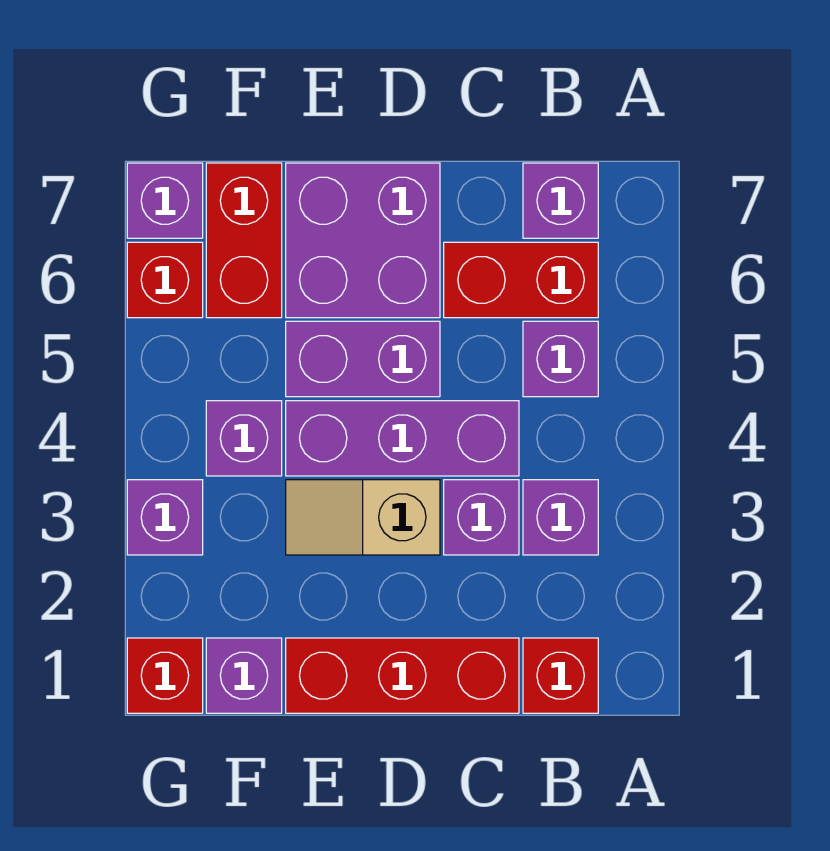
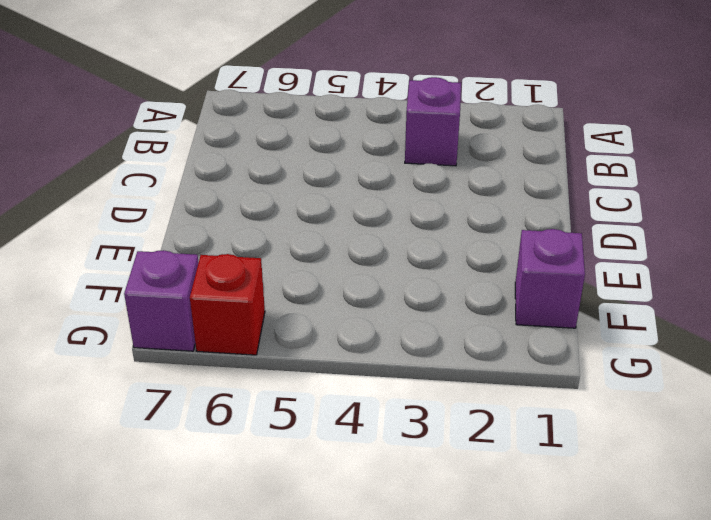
none -> red brick B1 level 1
none -> purple brick B5 level 1
none -> red brick B6:C6 level 1

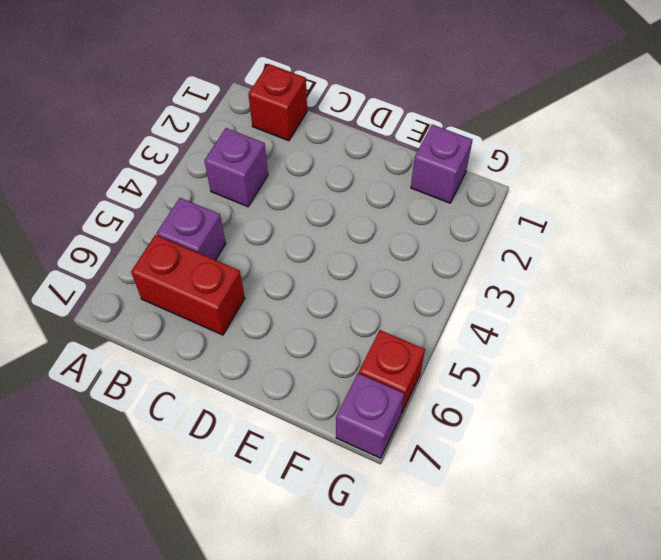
none -> purple brick B7 level 1
none -> red brick C1:E1 level 1
none -> purple brick C3 level 1

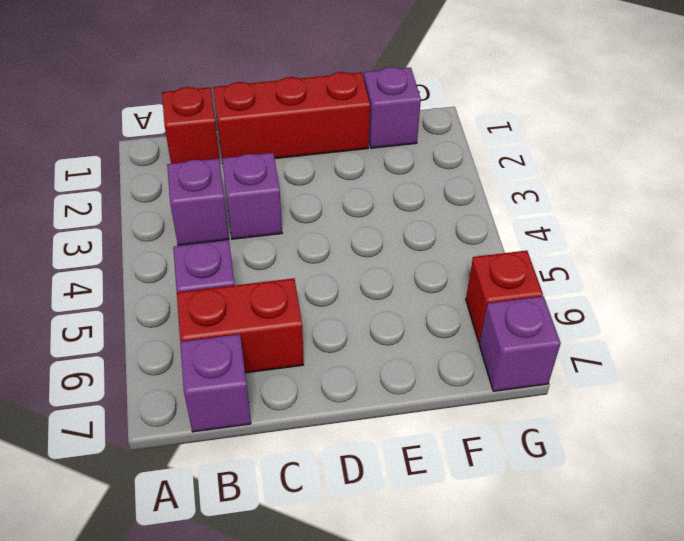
none -> purple brick C4:E4 level 1
none -> tan slope D3:E3 level 1 top D
none -> purple brick D5:E5 level 1

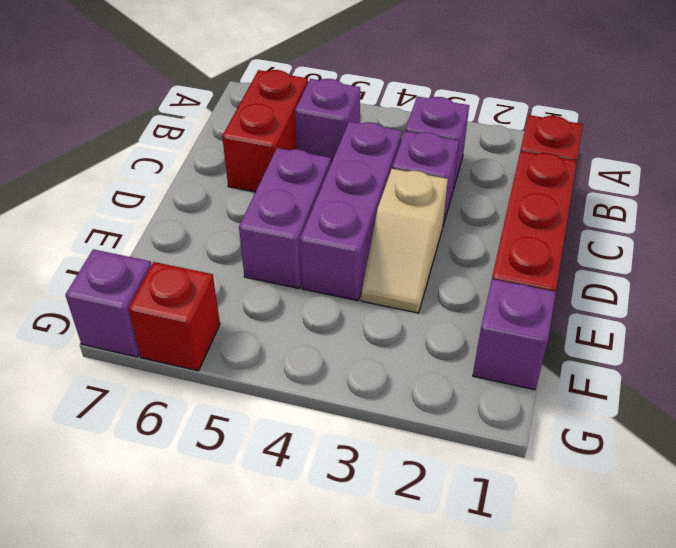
none -> purple brick B7 level 1
none -> purple brick D6:E7 level 1
none -> purple brick F4 level 1

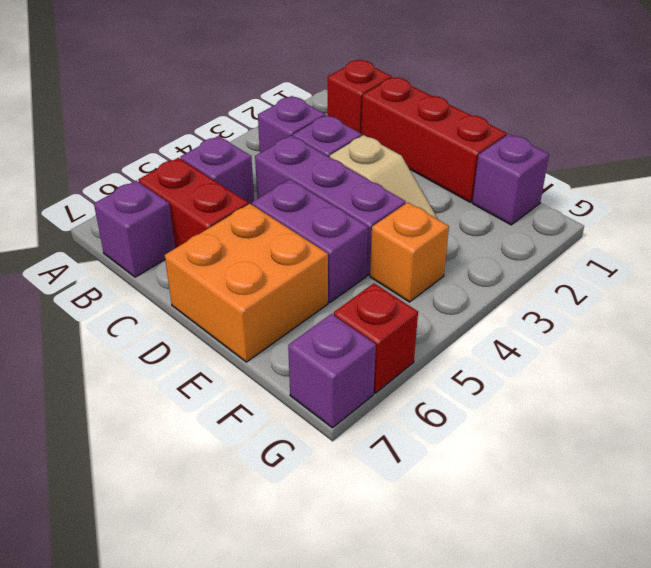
orange brick D6:E7 level 1 -> purple brick D6:E7 level 1
orange brick F4 level 1 -> purple brick F4 level 1
none -> red brick F6:F7 level 1
none -> red brick G1 level 1
none -> purple brick G3 level 1

